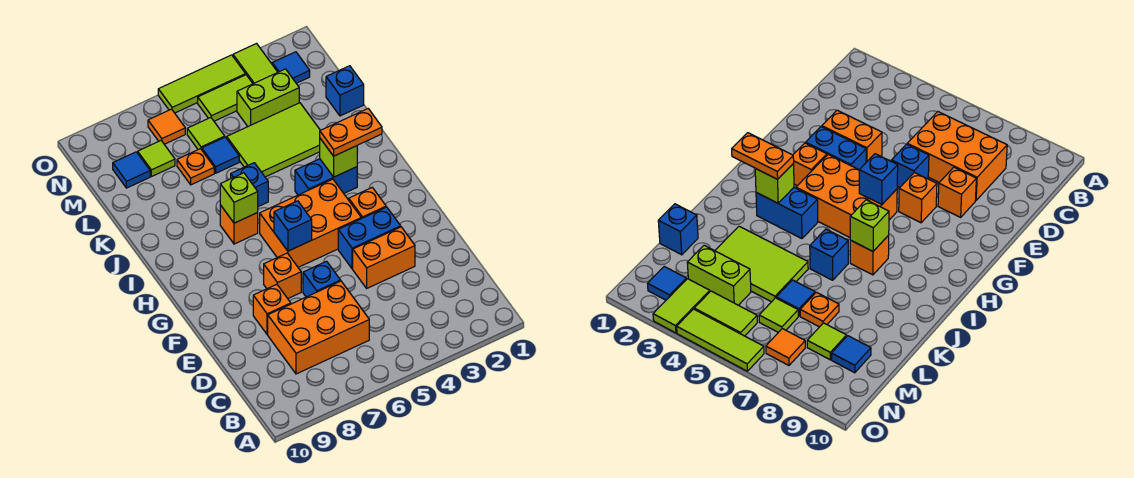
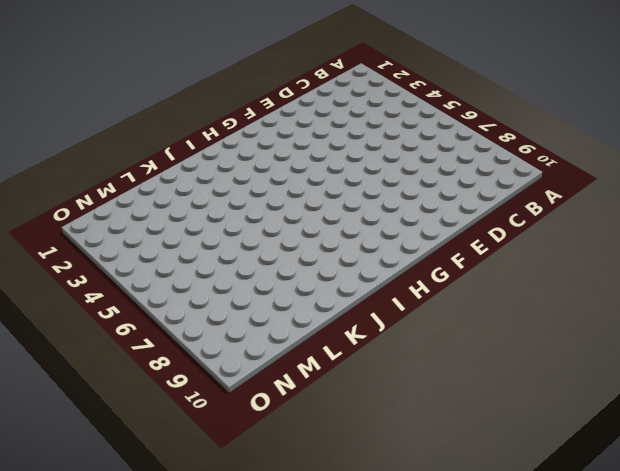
none -> orange brick C6:D8 level 1
none -> orange brick E3:E4 level 1
none -> blue brick E6 level 1

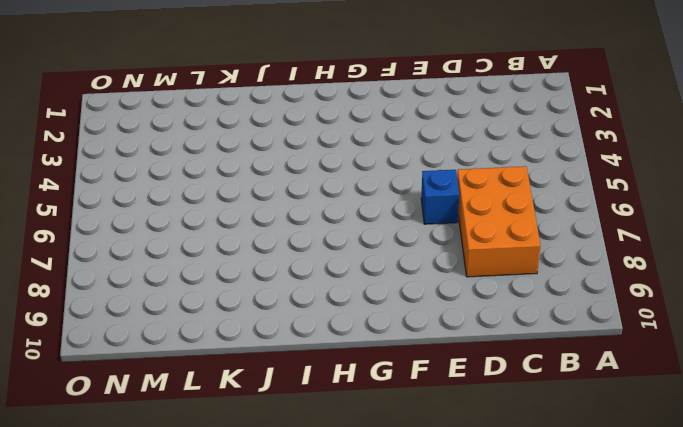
none -> orange brick E3:E4 level 1
none -> orange brick E8 level 1
none -> blue brick F3:F4 level 1

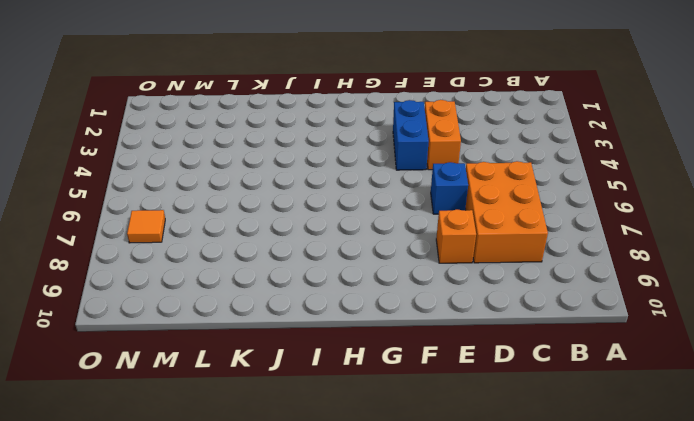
none -> orange brick F7 level 1
none -> orange brick G3 level 1
none -> orange brick G4:H6 level 1

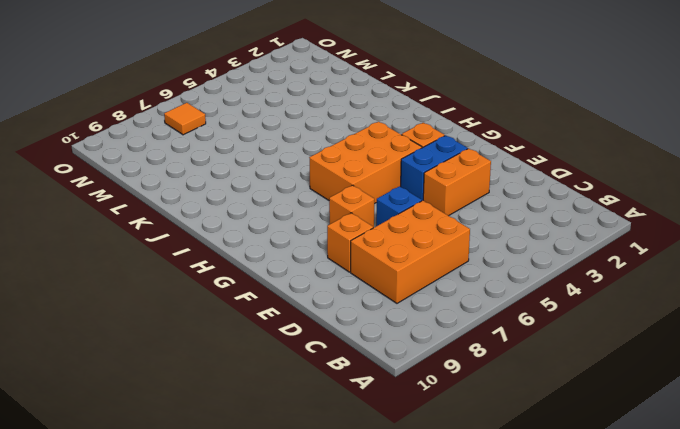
none -> blue brick I3:I4 level 1
none -> orange brick I7 level 1
none -> blue brick J6 level 1

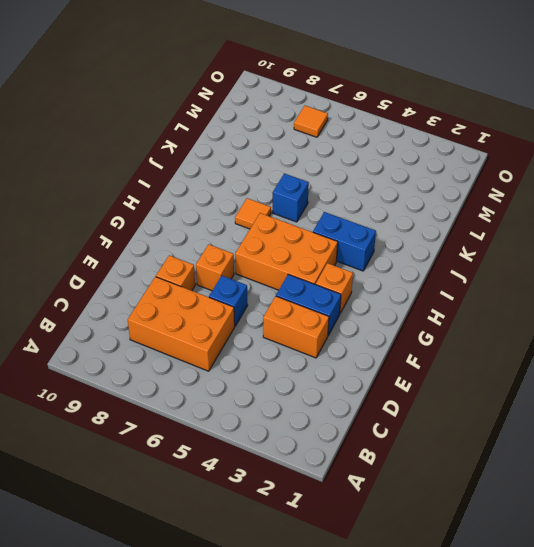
orange tile I7 level 1 -> orange brick I7 level 1
none -> lime tile K3:L5 level 1
none -> blue brick L1 level 1
none -> blue tile L6 level 1

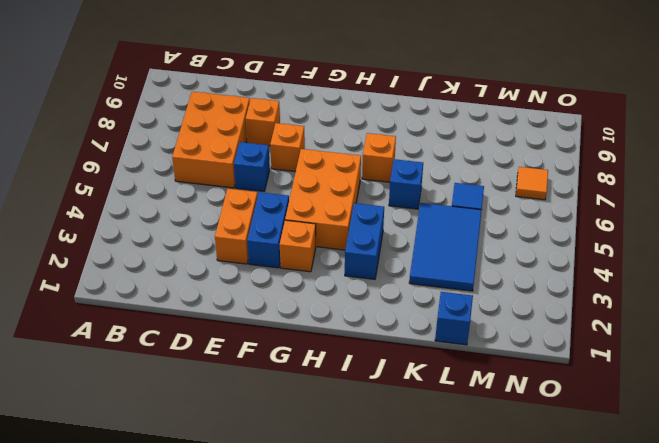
blue tile K3:L5 level 1 -> lime tile K3:L5 level 1
none -> orange plate L7 level 1
none -> lime brick M3:M4 level 1
none -> lime tile M6 level 1

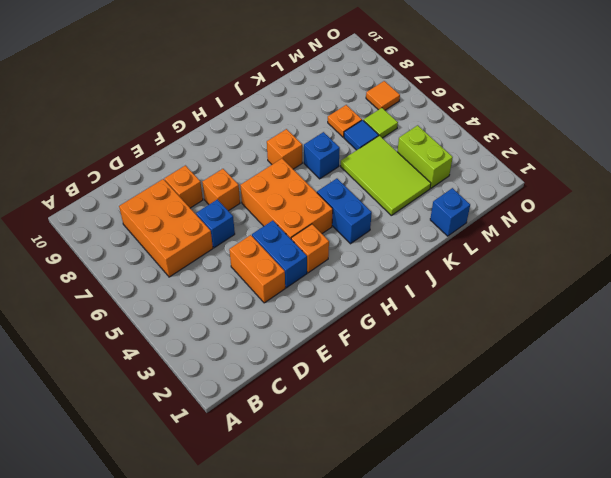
none -> lime tile M8 level 1
none -> blue tile M9 level 1
none -> blue tile N2 level 1

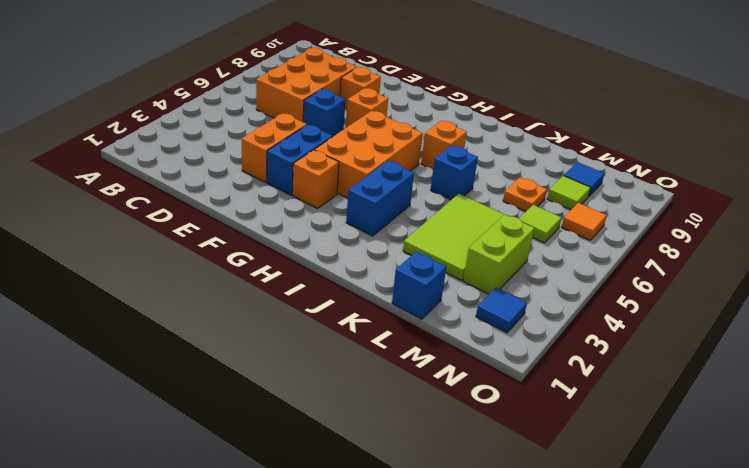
none -> blue tile L6 level 1
none -> lime tile N3:O3 level 1
none -> lime tile N4:N5 level 1

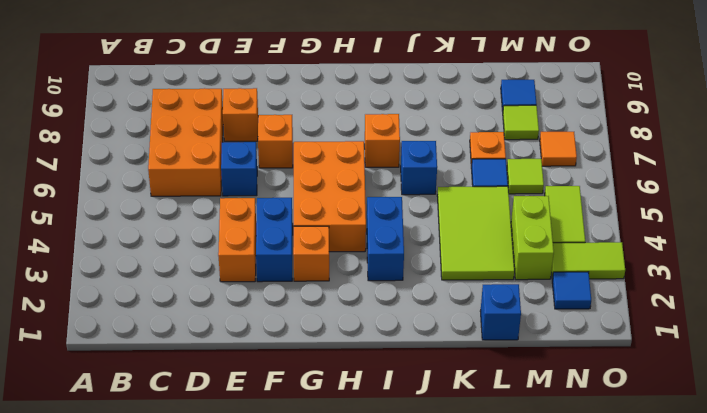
none -> lime tile O4:O6 level 1
none -> blue brick G6 level 2
none -> lime brick I3 level 2

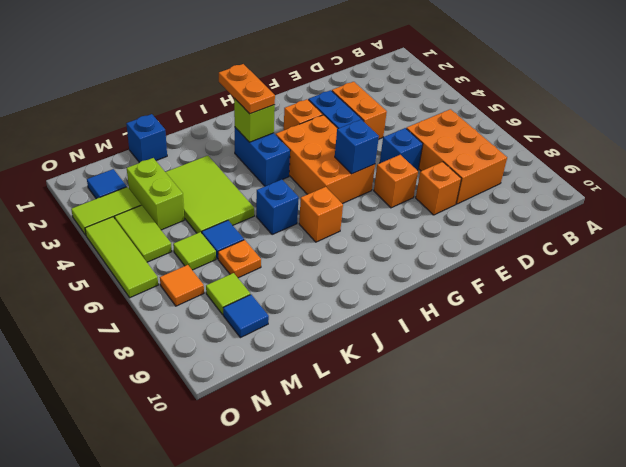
none -> lime brick I7 level 2

